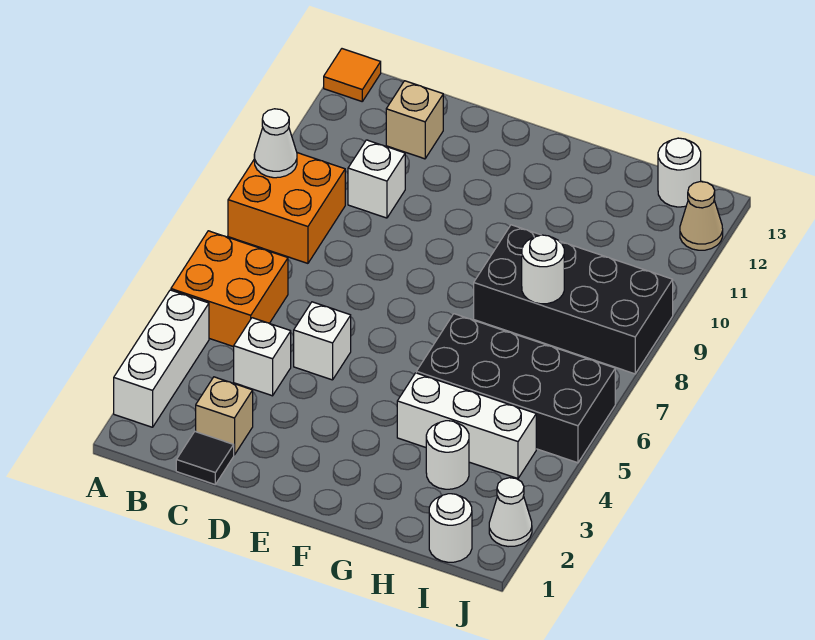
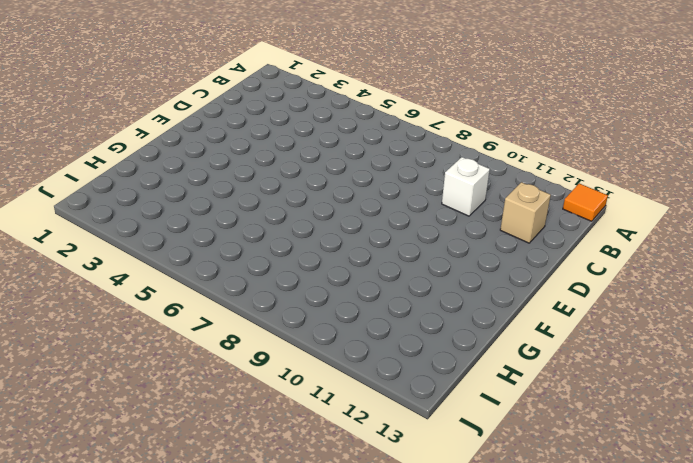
none -> white brick A2:A4 level 1
none -> orange brick A5:B6 level 1
none -> orange brick A8:B9 level 1

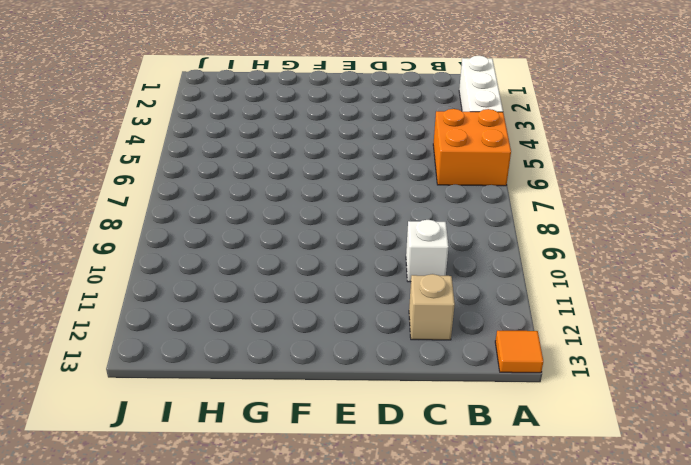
none -> orange brick A8:B9 level 1
none -> black tile C1 level 1
none -> tan brick C2 level 1

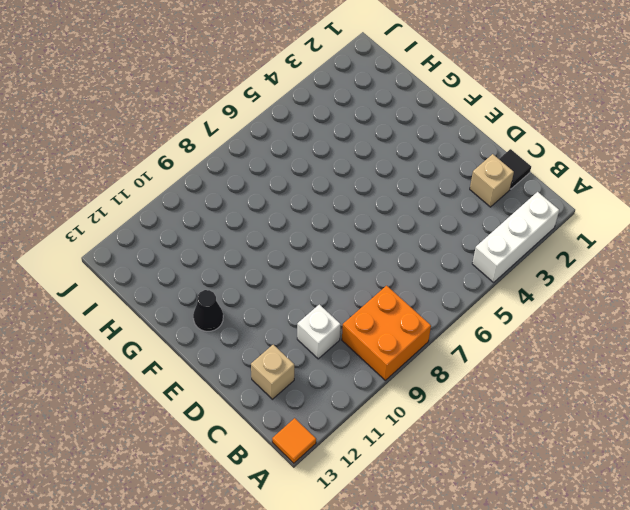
black cone F12 level 1 -> none
none -> orange brick A5:B6 level 1
none -> white brick C4 level 1
none -> white brick D5 level 1

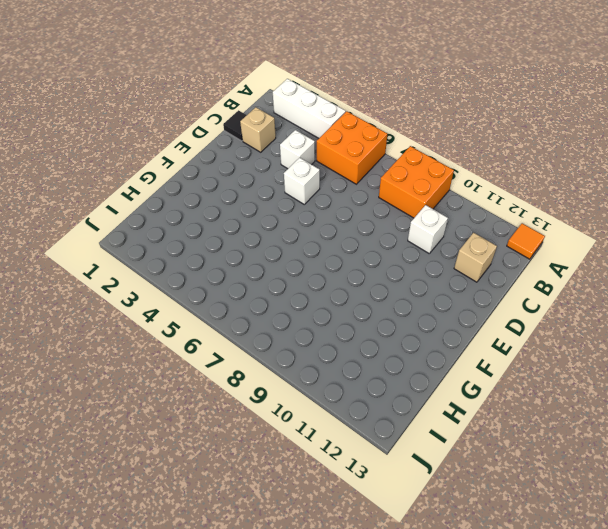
none -> white brick G4:I4 level 1
none -> black brick G5:J6 level 1
none -> black brick G8:J9 level 1

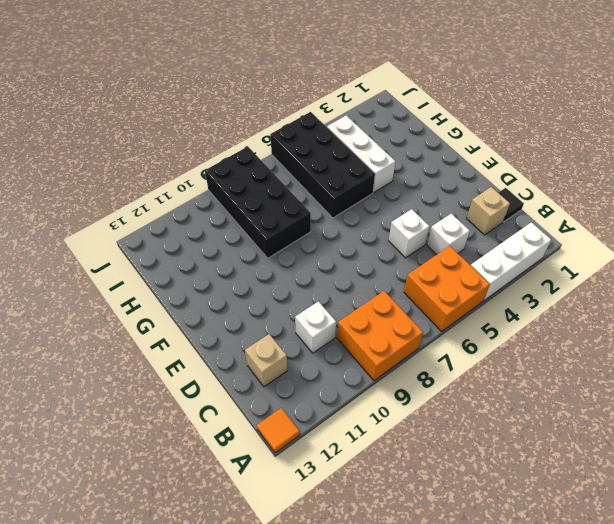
none -> white round brick H3 level 1
none -> white round brick I1 level 1
none -> white round brick I13 level 1

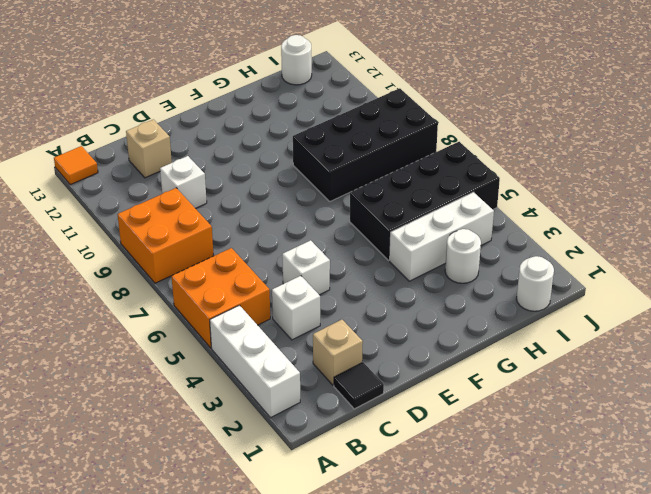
none -> white cone J2 level 1
none -> tan cone J12 level 1
none -> white cone A9 level 2

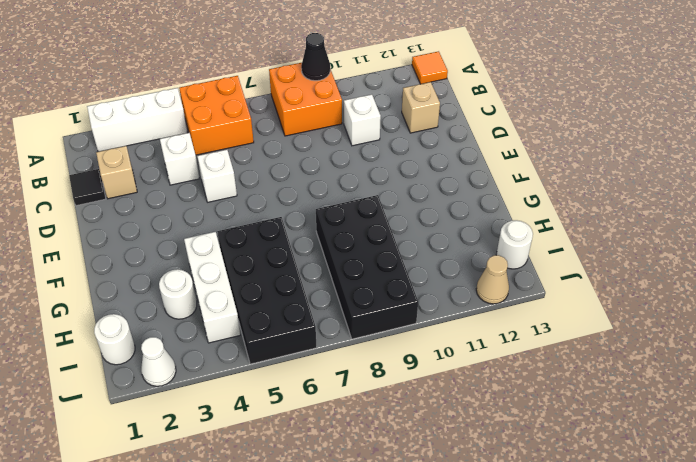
black cone A9 level 2 -> white cone A9 level 2
none -> white round brick H8 level 2

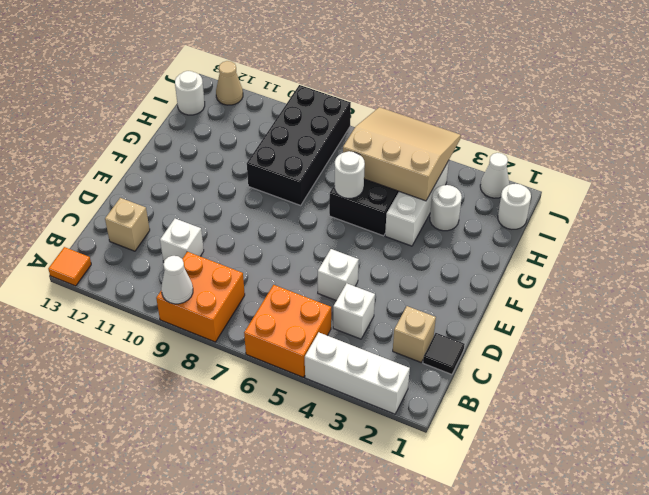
white round brick G6 level 2 -> white round brick H8 level 2
tan slope H4:J6 level 2 top H -> none

